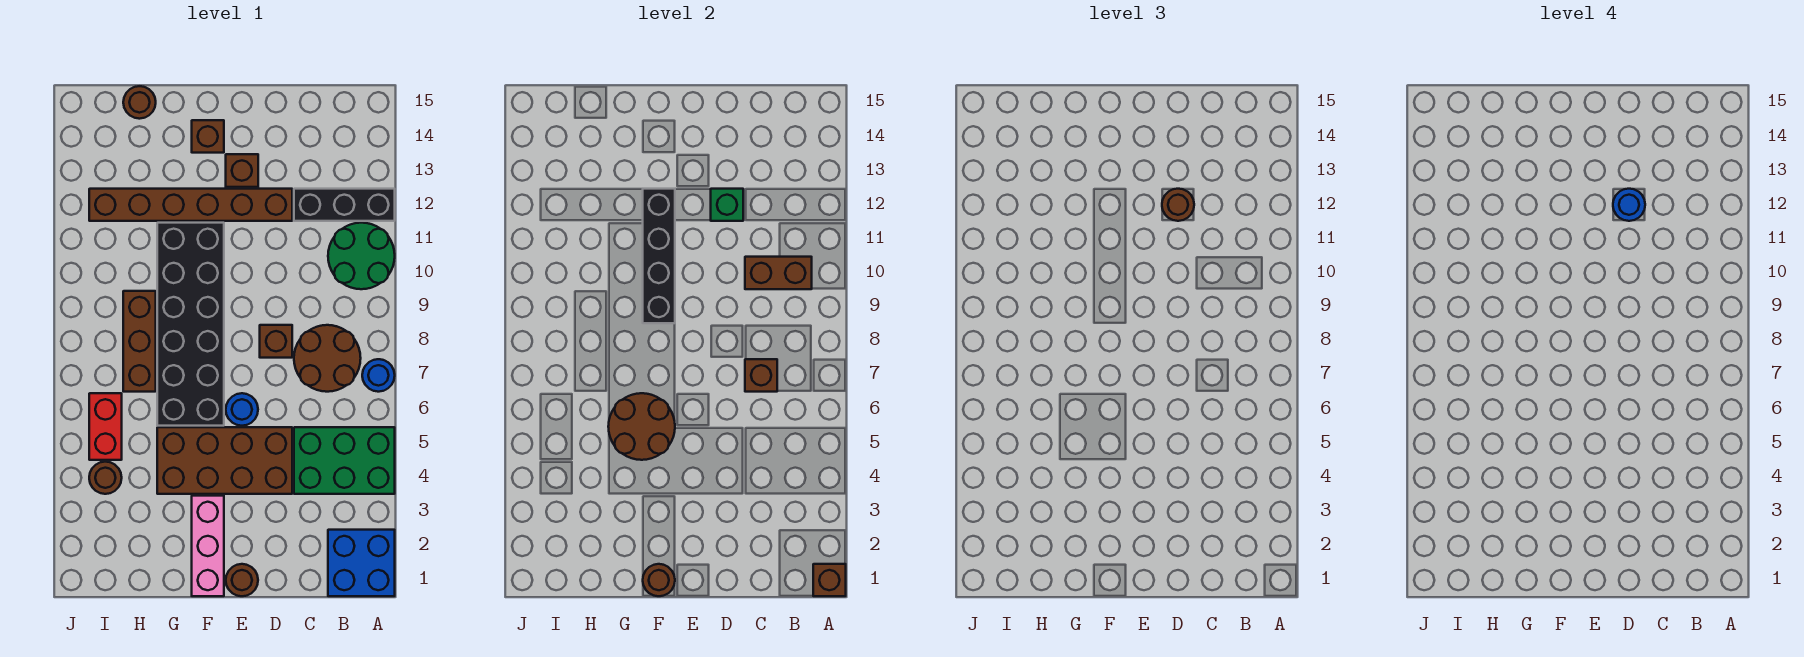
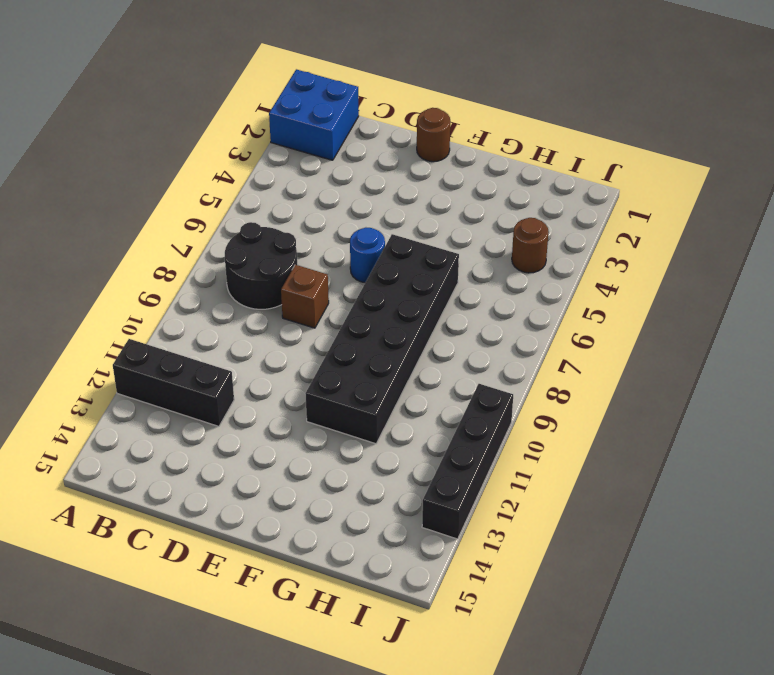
black round brick B7:C8 level 1 -> brown round brick B7:C8 level 1
black brick J10:J13 level 1 -> black brick F9:F12 level 2
none -> green brick A4:C5 level 1
none -> blue round brick A7 level 1
none -> green round brick A10:B11 level 1

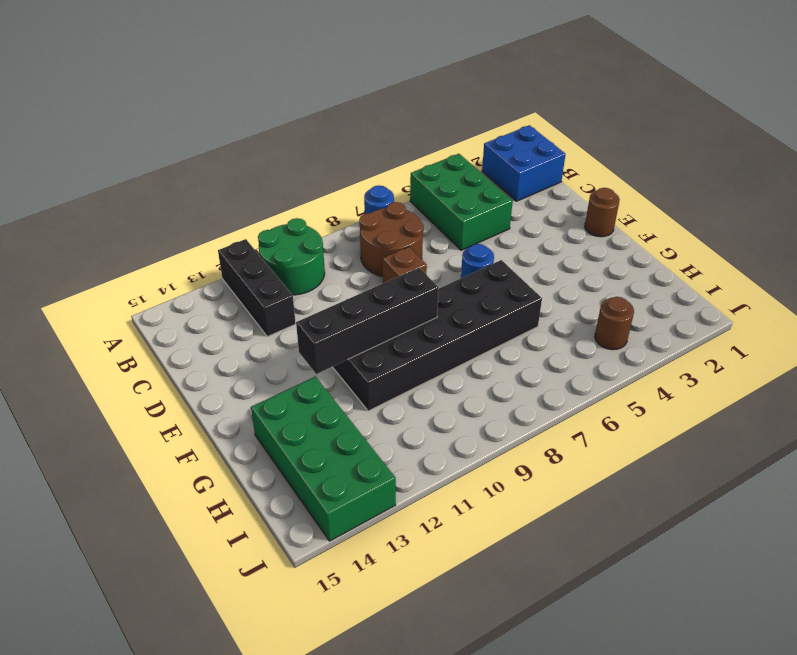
green brick G13:J14 level 1 -> none
none -> brown brick D4:G5 level 1
none -> brown brick D12:I12 level 1
none -> brown brick E13 level 1

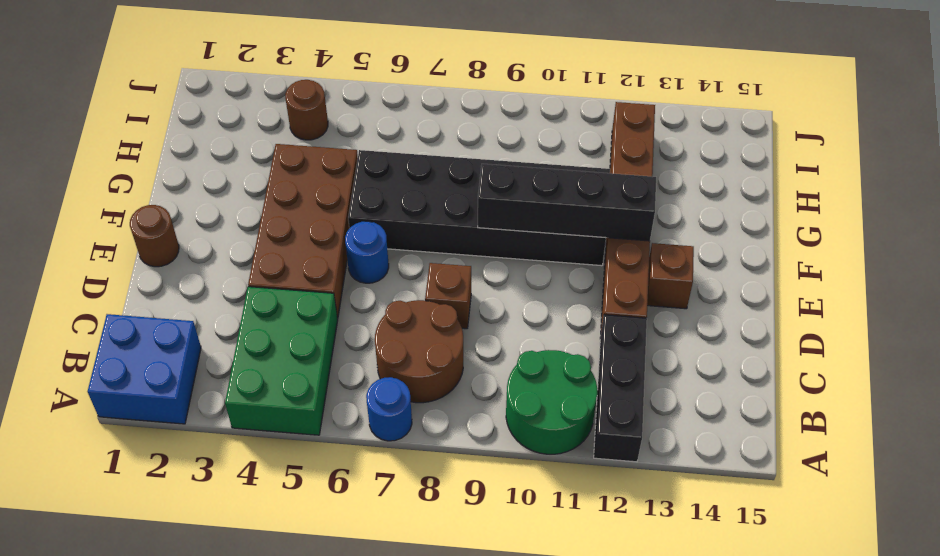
none -> pink brick F1:F3 level 1
none -> brown brick F14 level 1
none -> brown brick H7:H9 level 1

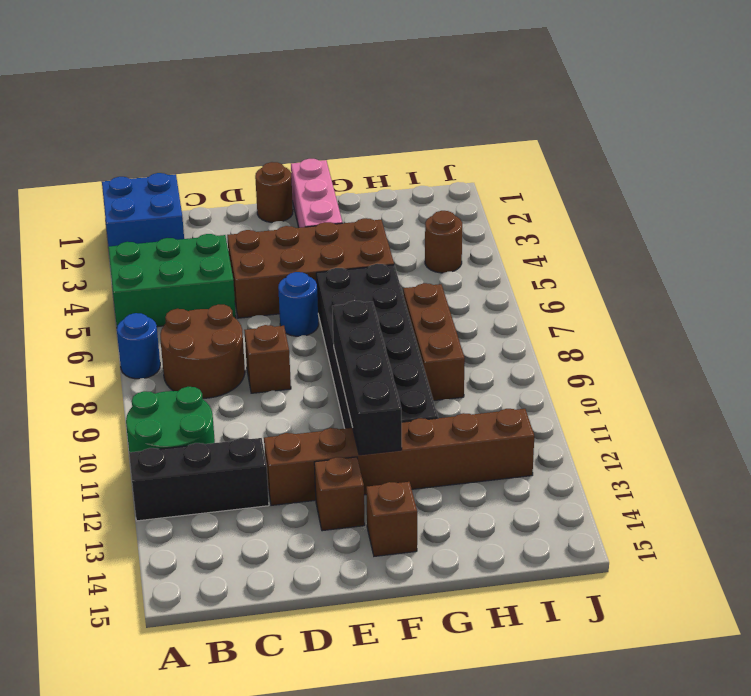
none -> brown round brick H15 level 1
none -> red brick I5:I6 level 1
none -> brown brick A1 level 2

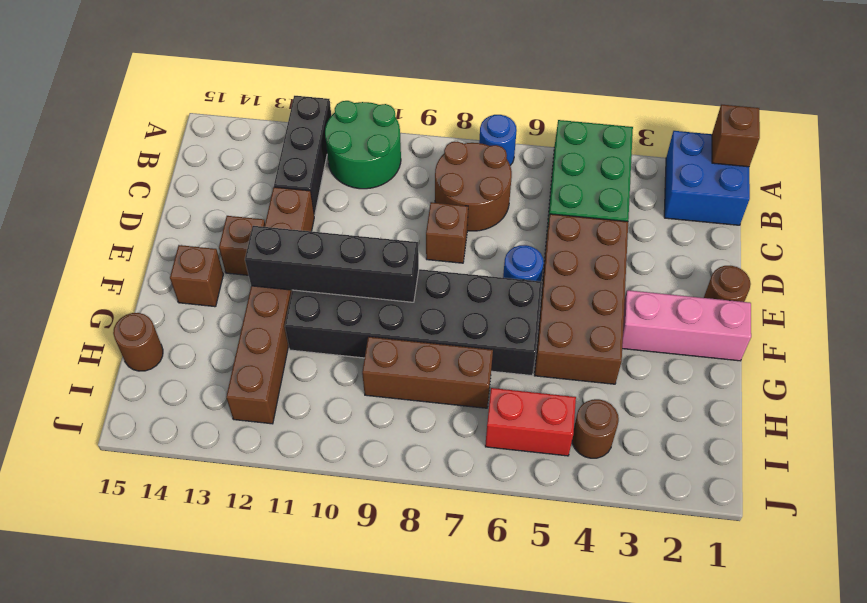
none -> brown brick B10:C10 level 2
none -> brown brick C7 level 2
none -> green brick D12 level 2

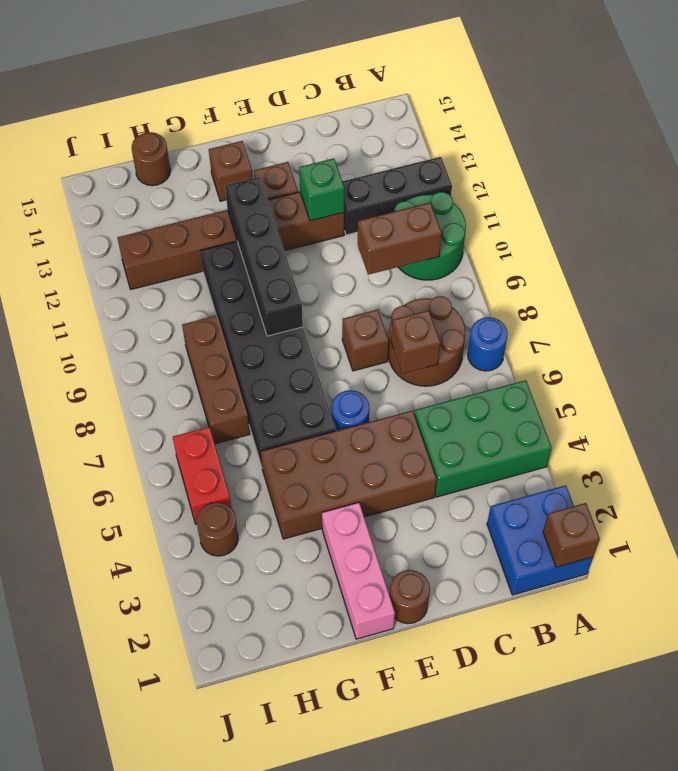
none -> brown round brick F1 level 2
none -> brown round brick F5:G6 level 2
none -> brown round brick D12 level 3

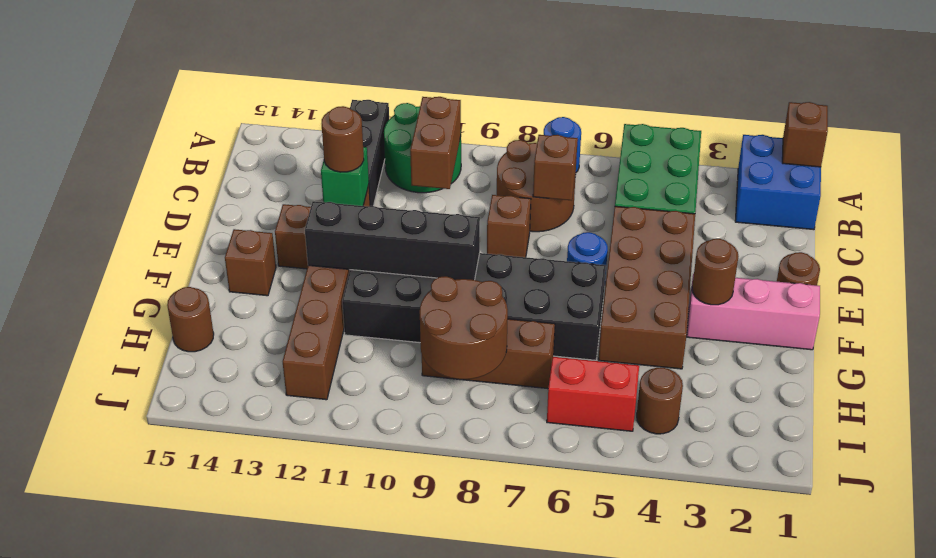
brown round brick F3 level 2 -> brown round brick F1 level 2
brown round brick H8:I9 level 2 -> brown round brick F5:G6 level 2
none -> blue round brick D12 level 4

